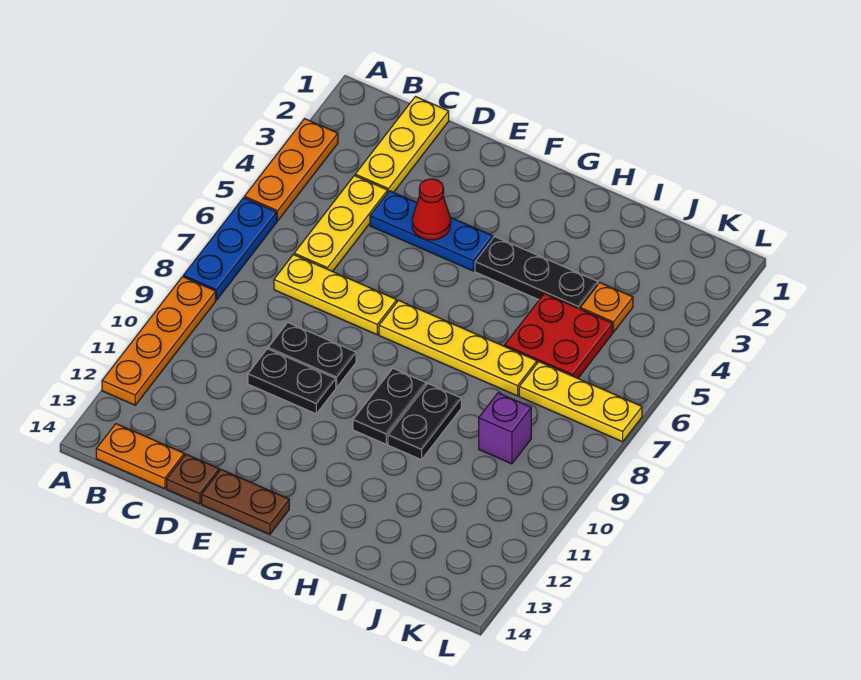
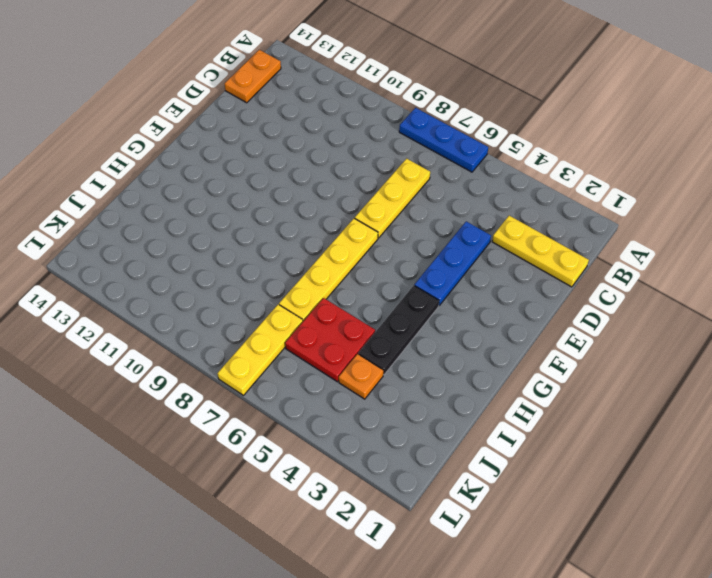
none -> orange plate A3:A5 level 1
none -> orange plate A9:A12 level 1
none -> yellow plate C4:C6 level 1

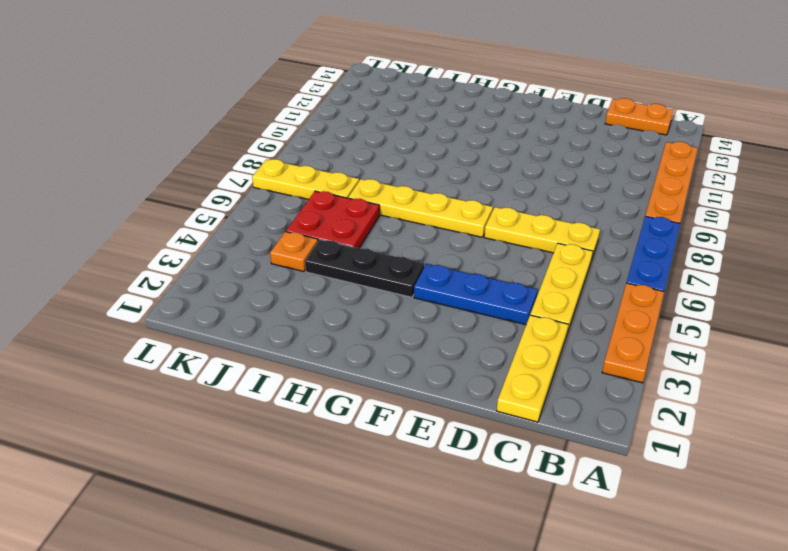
none -> black plate D9:E9 level 1
none -> black plate D10:E10 level 1
none -> brown plate D14 level 1

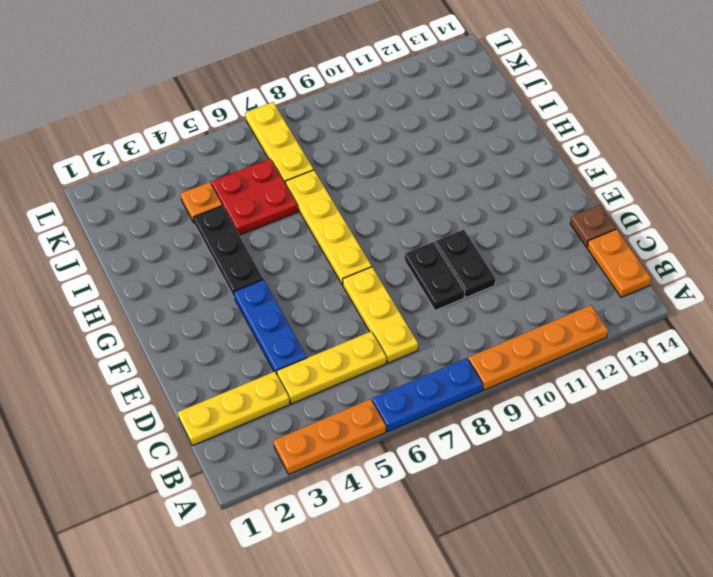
none -> brown plate E14:F14 level 1
none -> black plate G9:G10 level 1
none -> black plate H9:H10 level 1

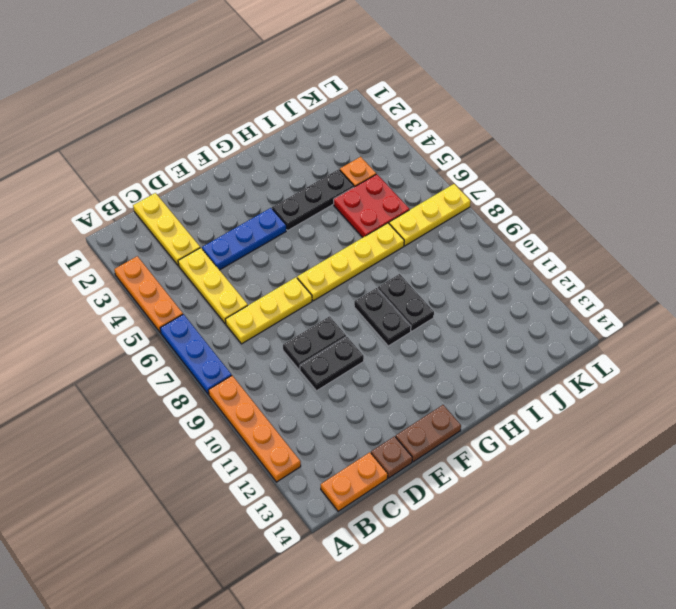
none -> purple brick J9 level 1
none -> red cone E4 level 2

